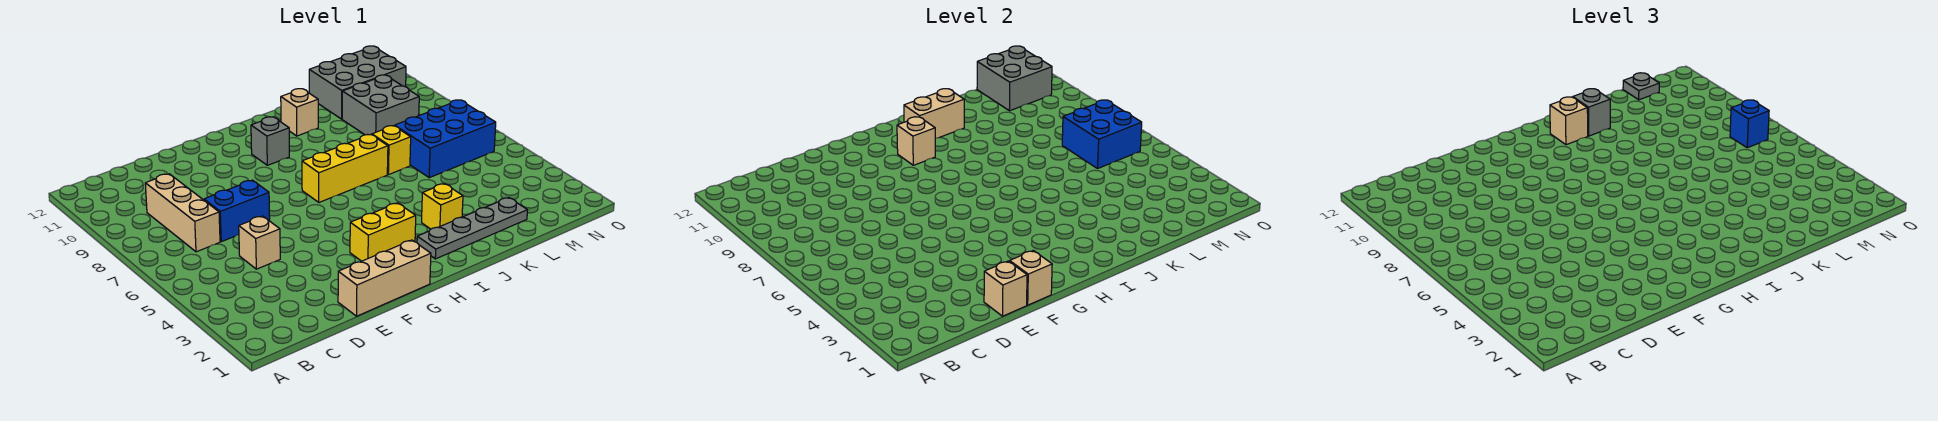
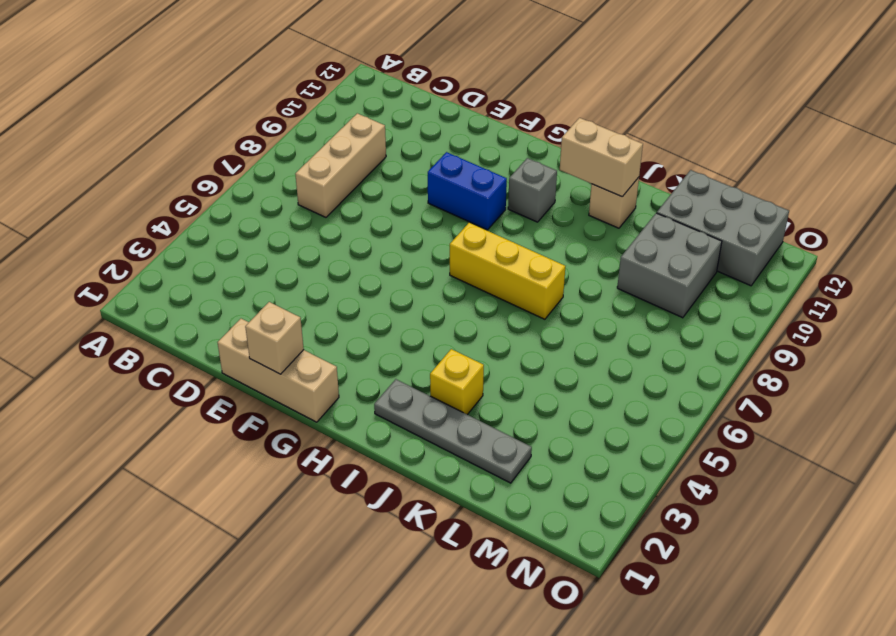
blue brick F9:G9 level 1 -> blue brick D7:E7 level 1
none -> tan brick D5 level 1
none -> yellow brick G3:H3 level 1
none -> yellow brick K7 level 1

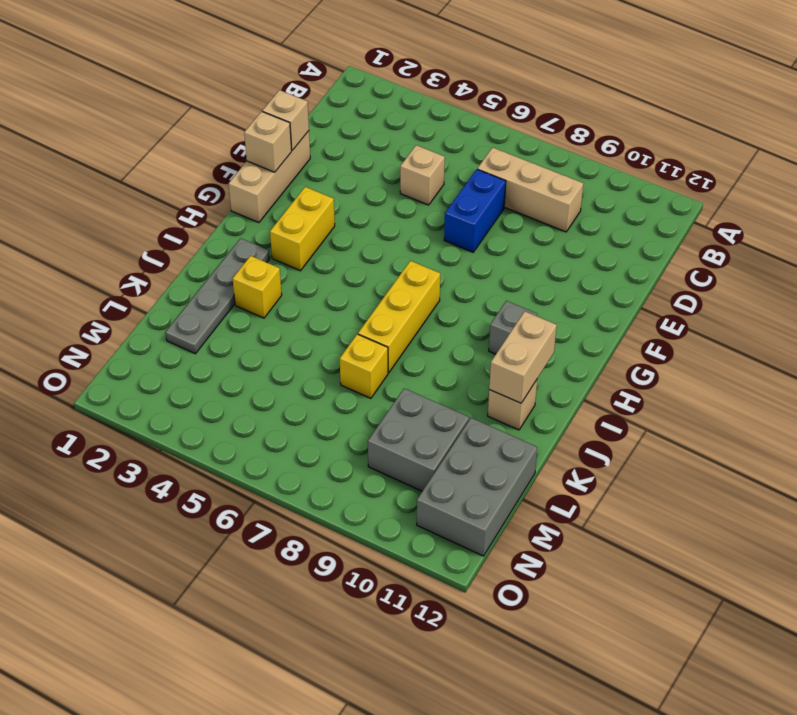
none -> blue brick L6:N7 level 1
none -> tan brick H10 level 2
none -> blue brick M6:N7 level 2

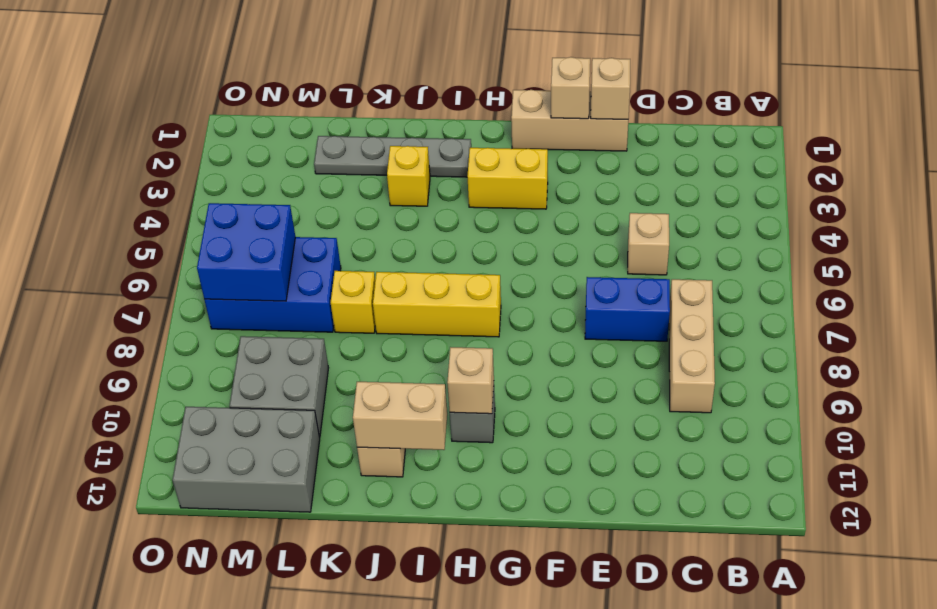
none -> grey brick M11:N12 level 2
none -> tan brick I11 level 3
none -> grey brick J11 level 3

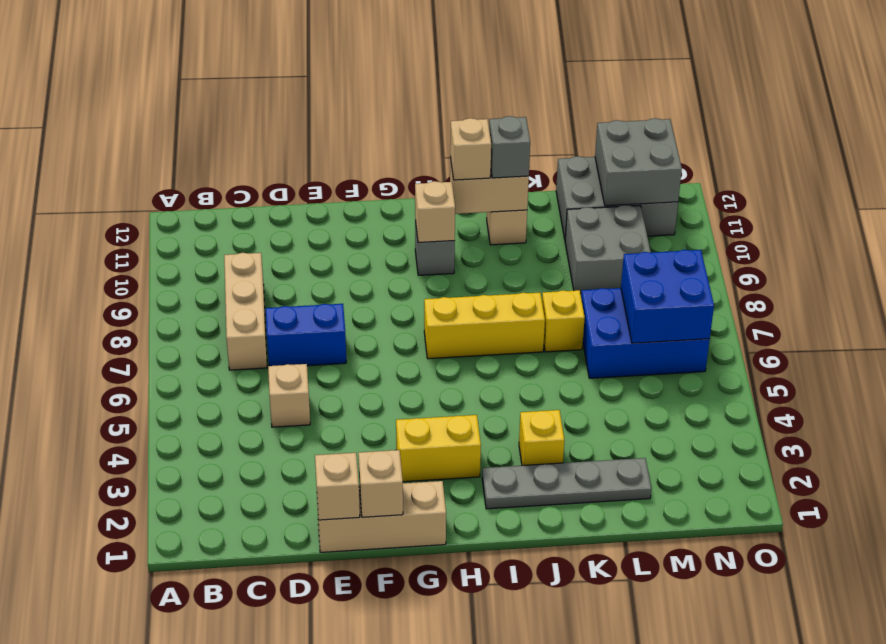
none -> grey plate M12 level 3
none -> blue brick N7 level 3

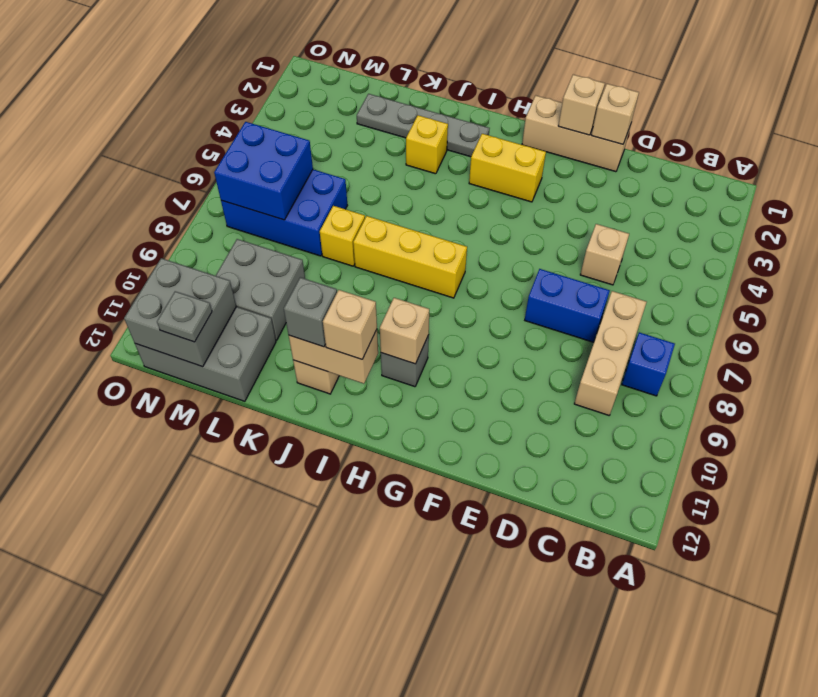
blue brick B8 level 1 -> blue brick N7 level 3

